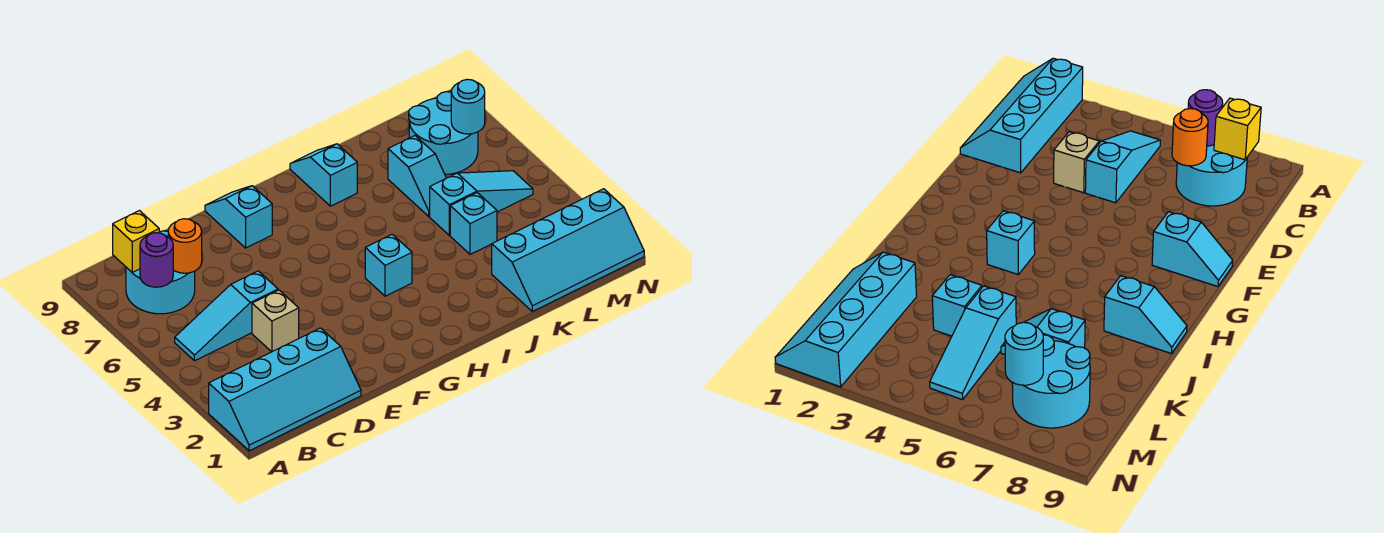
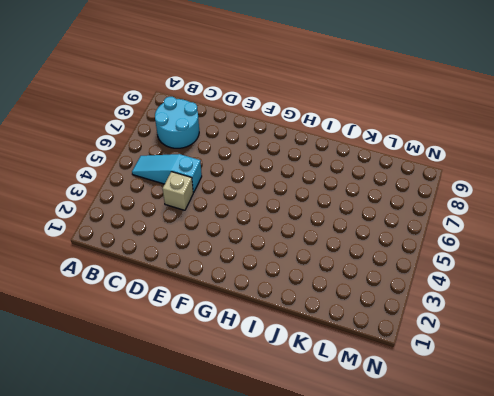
none -> cyan slope A1:D2 level 1 top 2
none -> cyan slope F8:F9 level 1 top 8
none -> cyan brick H4 level 1

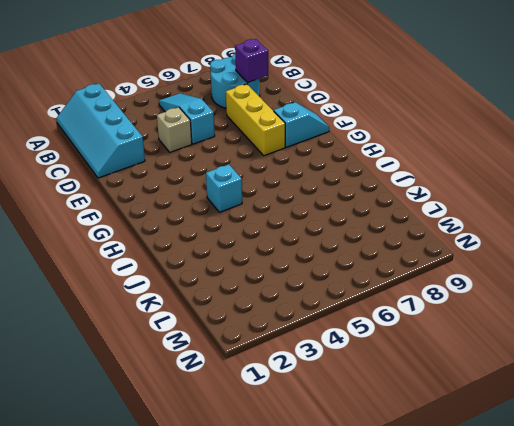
purple brick C8 level 2 -> none
yellow brick D7:F7 level 1 -> none
none -> cyan slope I8:I9 level 1 top 8
none -> cyan slope K1:N2 level 1 top 2
none -> cyan brick K4 level 1

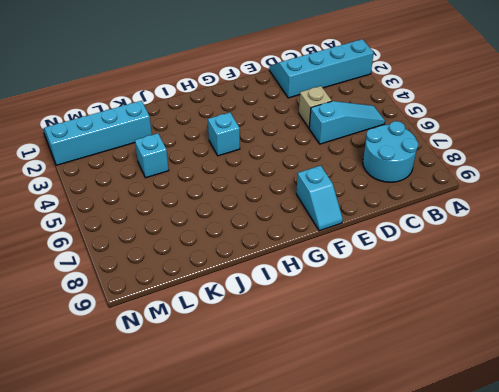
none -> cyan slope I8:I9 level 1 top 8
none -> cyan slope K5:M5 level 1 top K
none -> cyan slope K6:K7 level 1 top 7

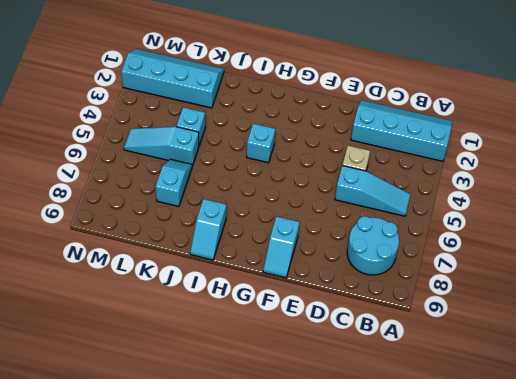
none -> cyan round brick L7:M8 level 1
none -> purple round brick B7 level 2
none -> yellow brick B8 level 2

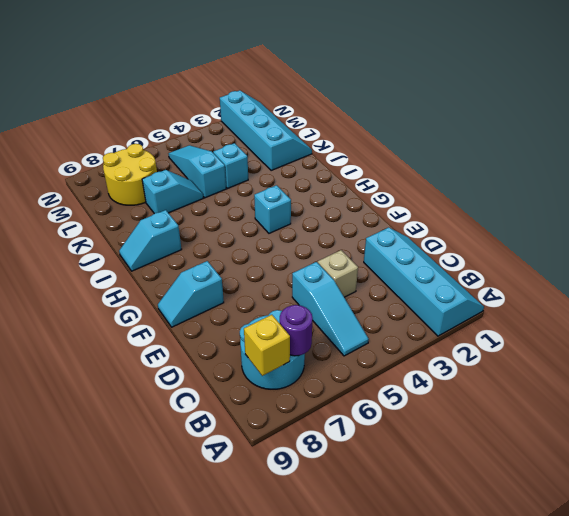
yellow round brick L7:M8 level 1 -> cyan round brick L7:M8 level 1
none -> orange round brick C7 level 2
none -> cyan round brick M7 level 2

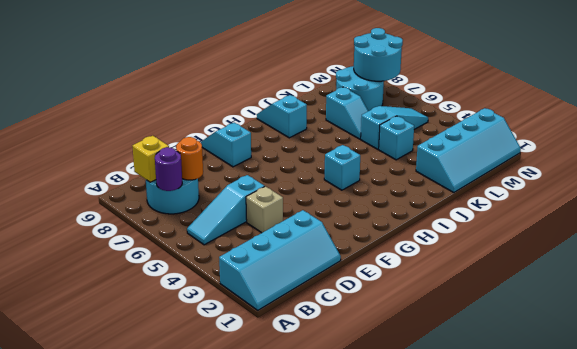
cyan round brick M7:N8 level 2 -> cyan round brick M7 level 2

